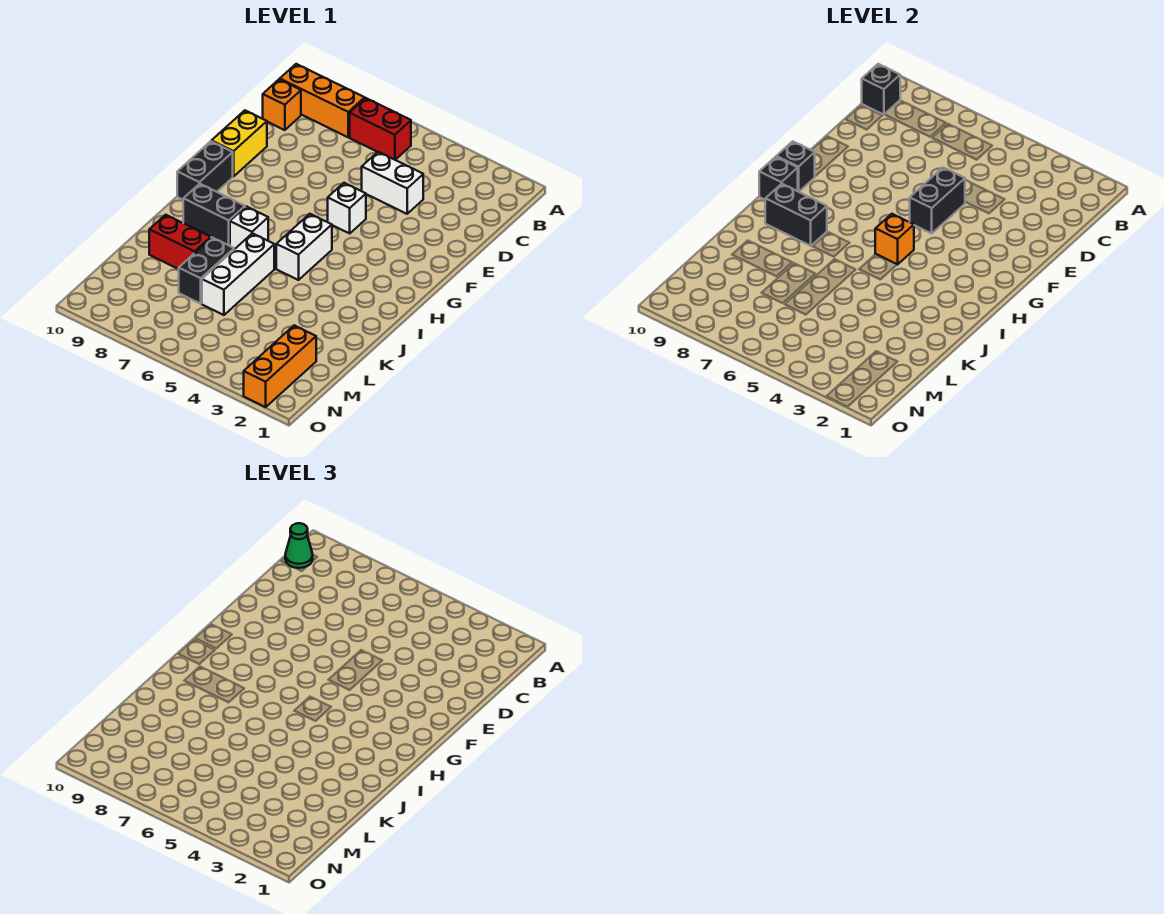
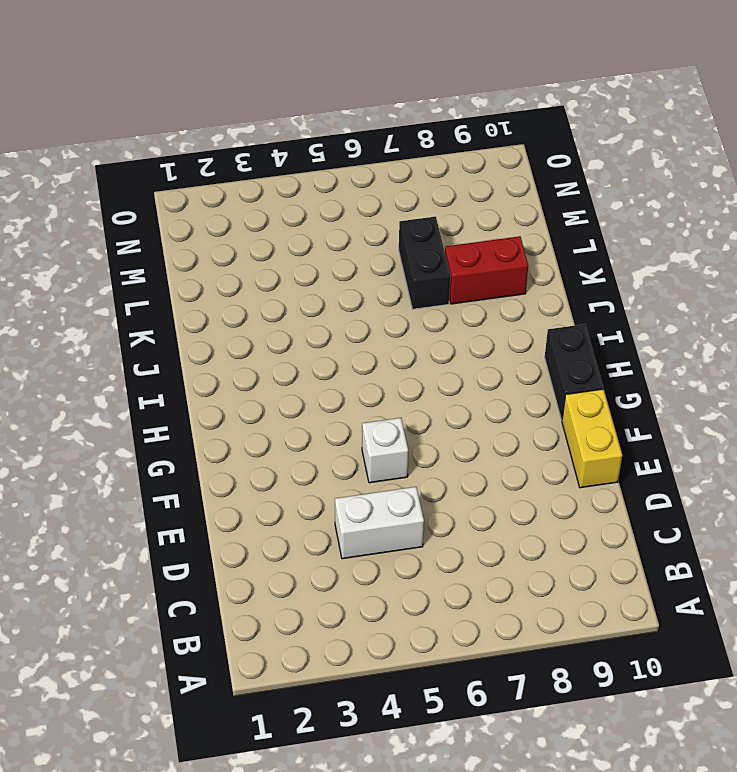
none -> red brick B6:B7 level 1
none -> orange brick B8:B10 level 1
none -> orange brick C10 level 1

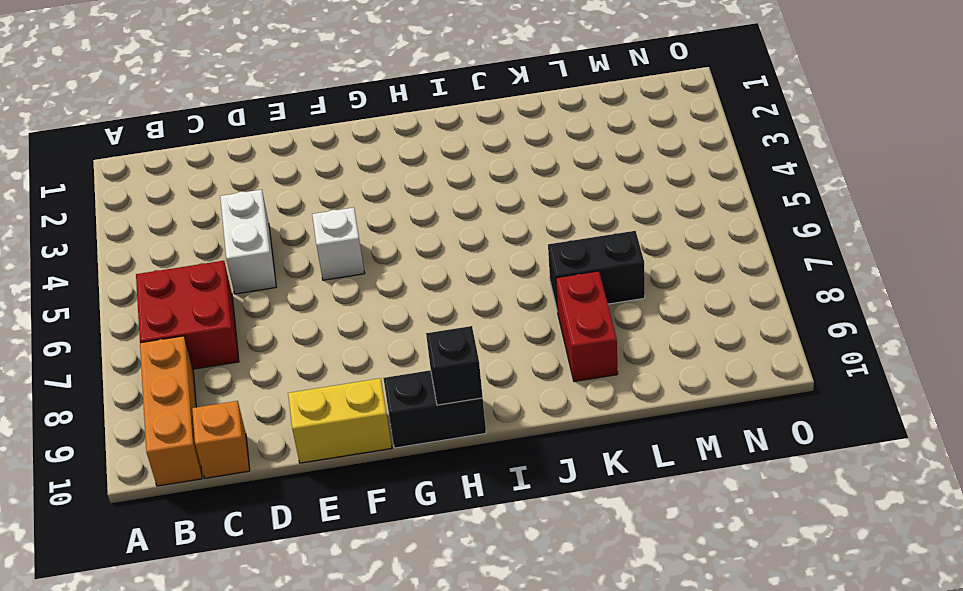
red brick B6:C7 level 1 -> red brick B6:B7 level 1
none -> white brick H5:I5 level 1
none -> white brick I7 level 1
none -> black brick I8:I9 level 1

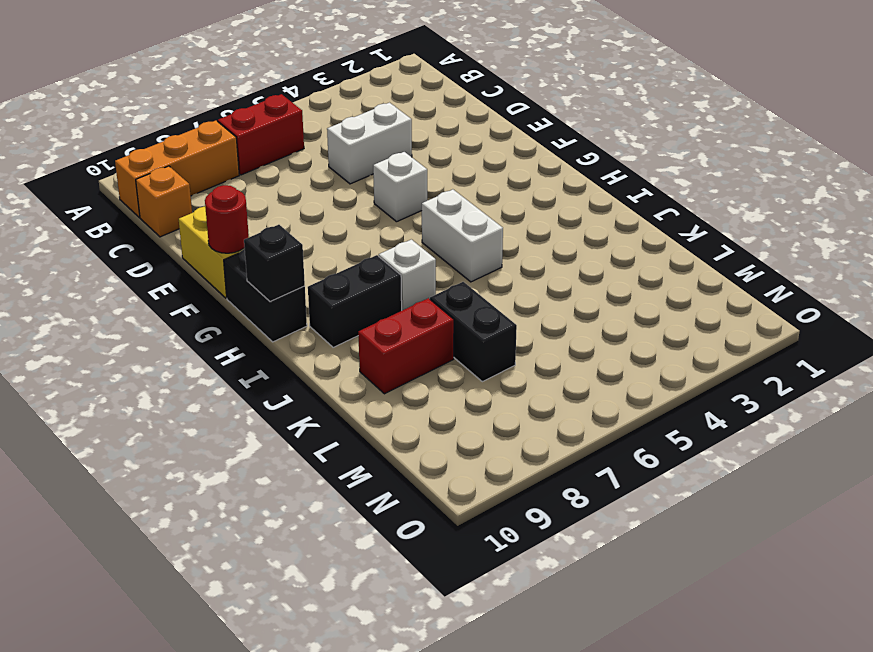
red round brick F10 level 2 -> none
none -> white brick J6:L6 level 1
none -> orange brick M2:O2 level 1
none -> black brick B10 level 2

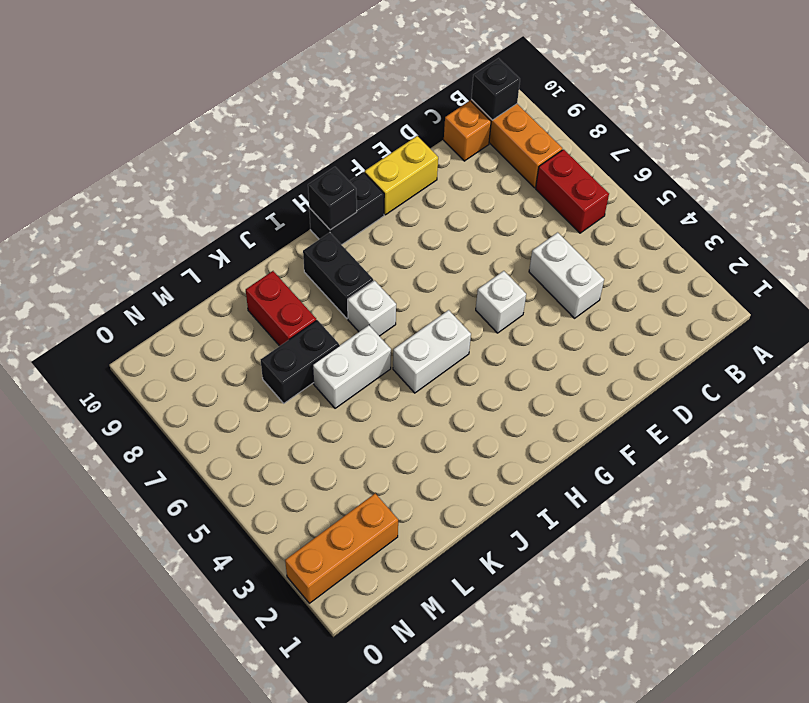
white brick J6:K6 level 1 -> white brick J6:L6 level 1
none -> black brick E5:F5 level 2
none -> black brick G10 level 2
none -> orange brick H5 level 2

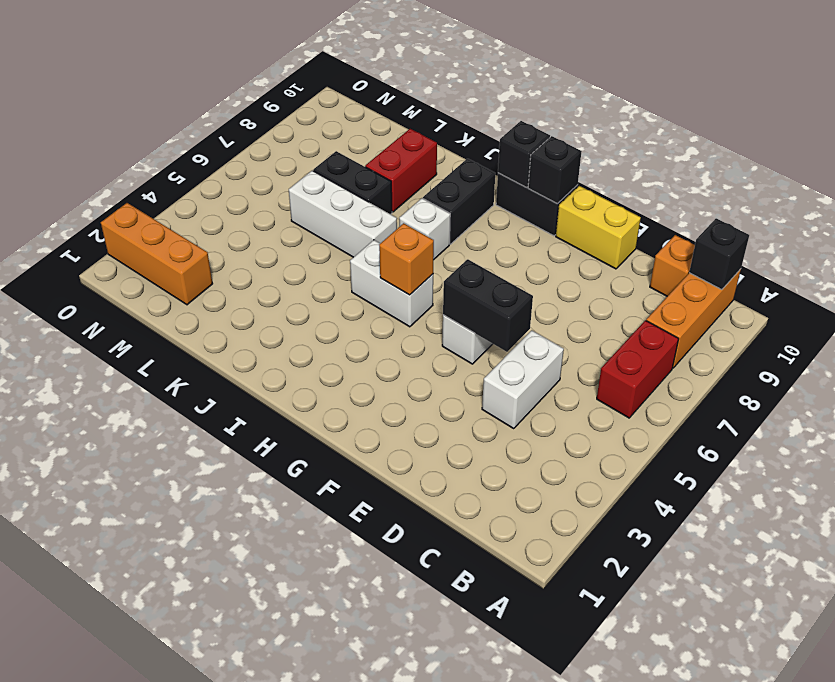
none -> black brick I8:I9 level 2
none -> green cone B10 level 3

